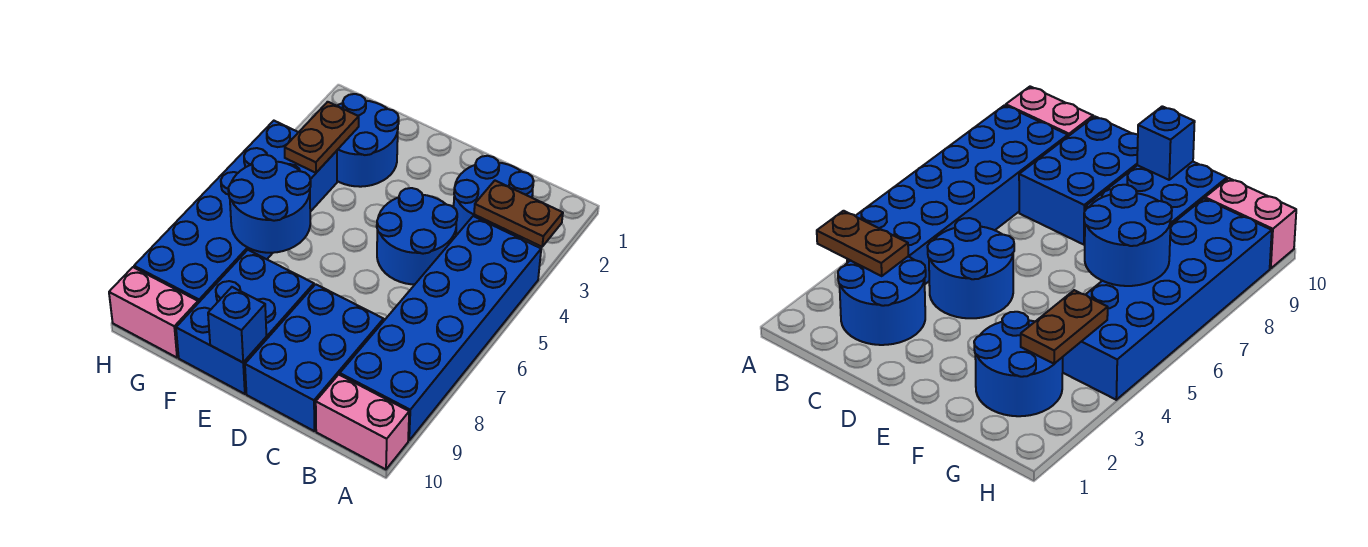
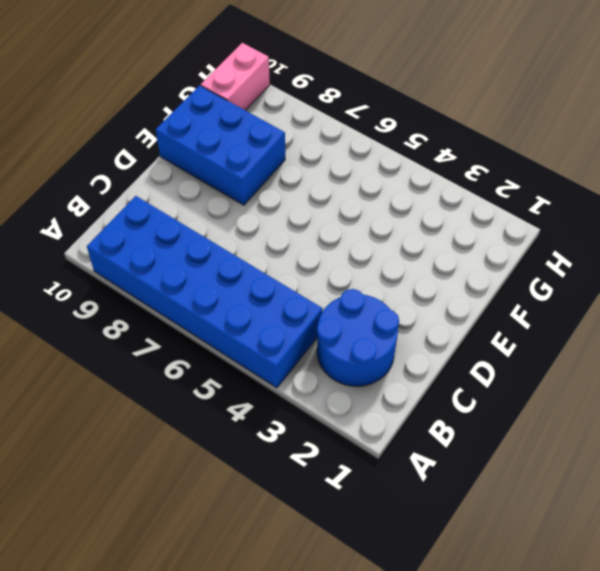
none -> pink brick A10:B10 level 1
none -> blue round brick C4:D5 level 1
none -> blue brick C8:D10 level 1

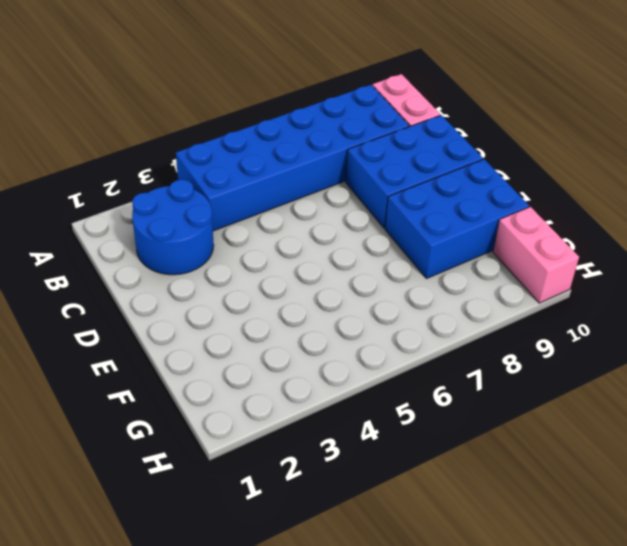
none -> blue round brick C4:D5 level 1
none -> blue round brick F2:G3 level 1
none -> blue brick G4:H9 level 1

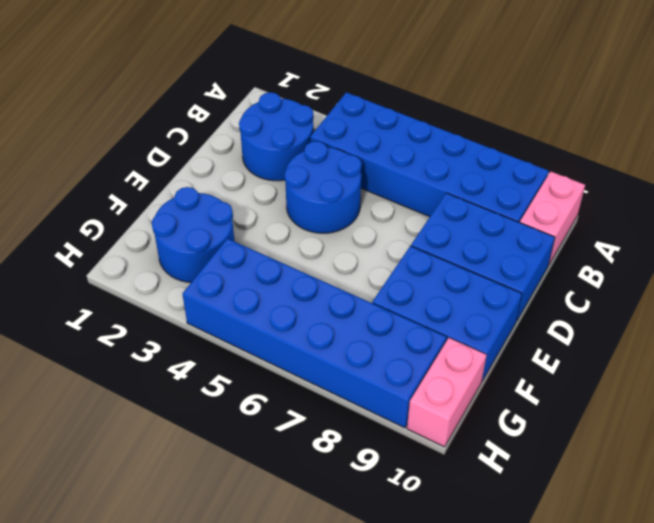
none -> brown plate A3:B3 level 2
none -> blue brick E10 level 2
none -> blue round brick F6:G7 level 2

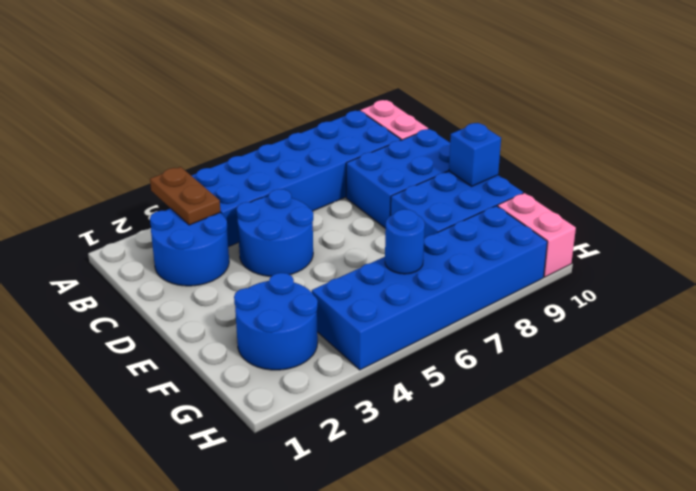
blue round brick G6 level 2 -> blue round brick F6:G7 level 2
none -> brown plate G3:G4 level 2

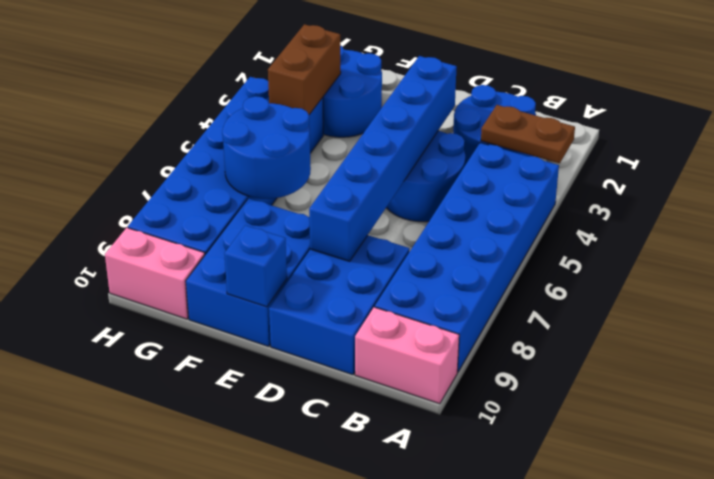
blue brick D3:D8 level 2 -> none
brown brick G3:G4 level 2 -> brown plate G3:G4 level 2

